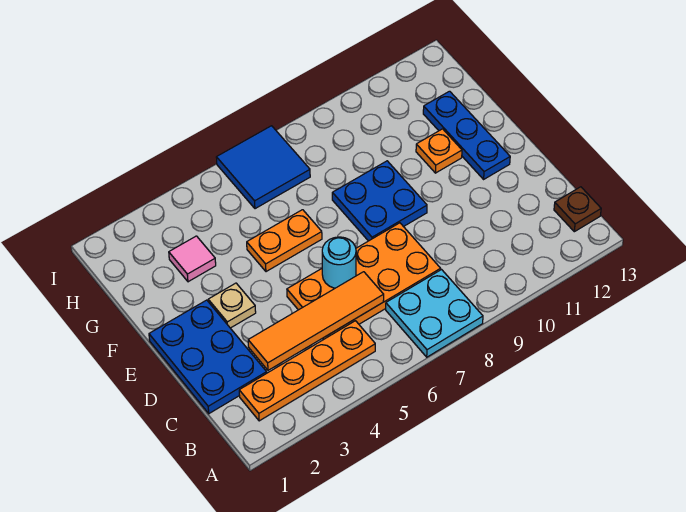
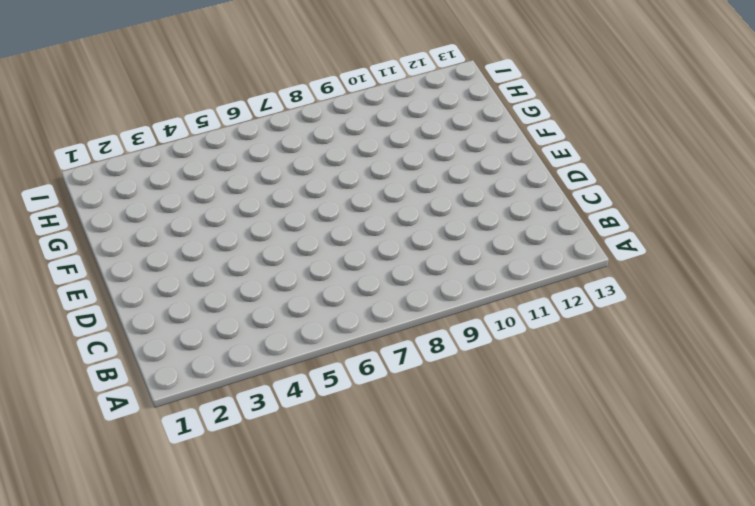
none -> cyan plate A7:B8 level 1
none -> orange plate B2:B5 level 1
none -> brown plate B13 level 1

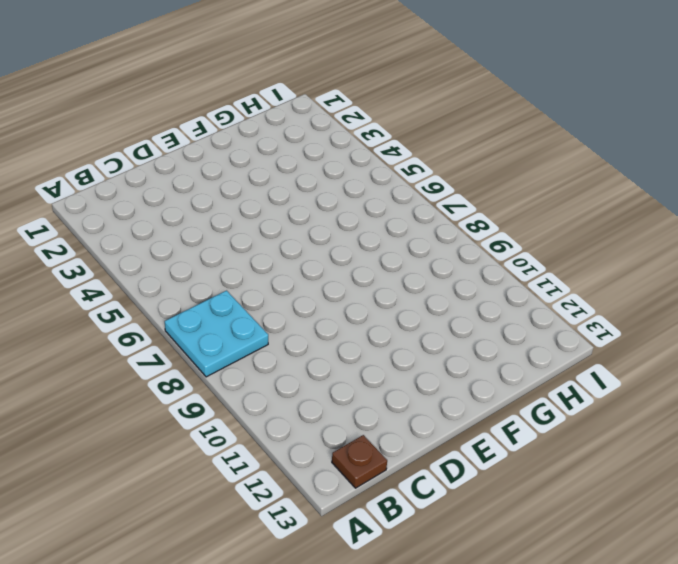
none -> orange plate B2:B5 level 1
none -> blue plate C1:E2 level 1
none -> orange plate C5:D8 level 1

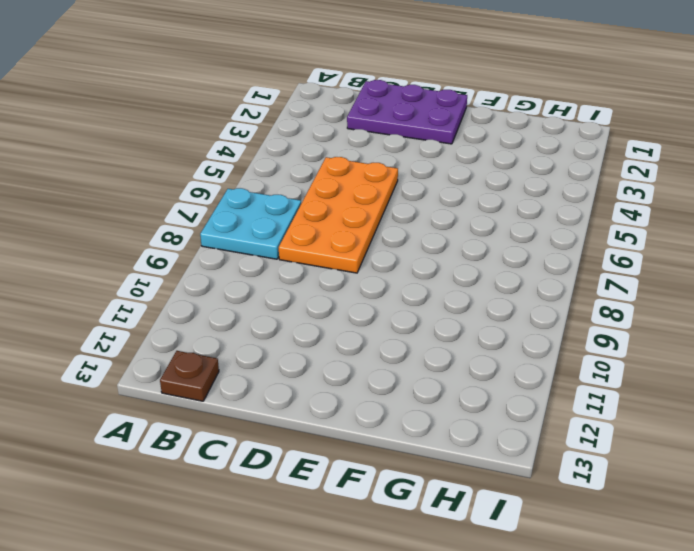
purple plate C1:E2 level 1 -> blue plate C1:E2 level 1
none -> orange plate B2:B5 level 1
none -> tan plate E3 level 1
none -> blue plate E8:F9 level 1

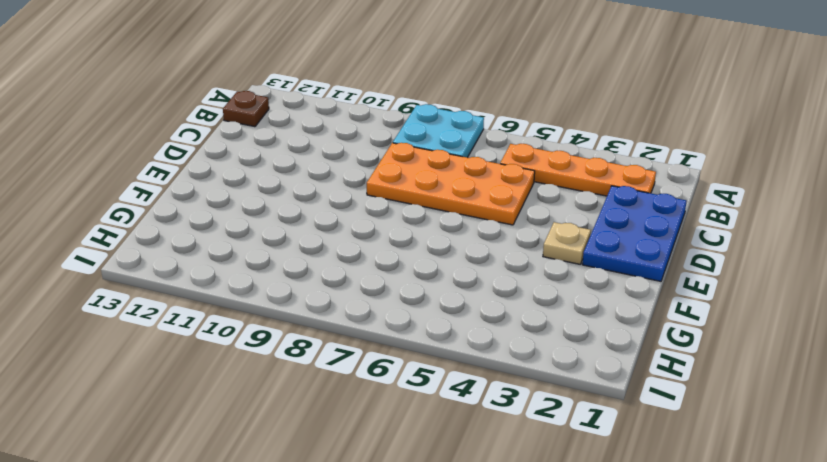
none -> blue plate E8:F9 level 1
none -> blue plate E12:G12 level 1
none -> orange plate F5:F6 level 1

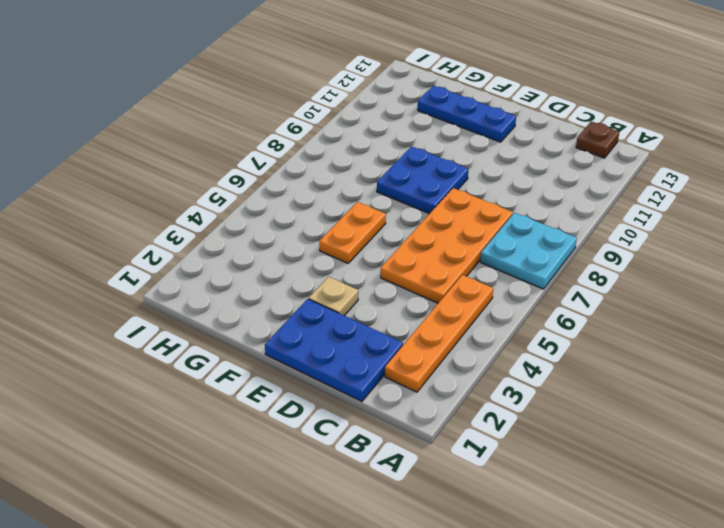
none -> orange plate F11 level 1
none -> pink tile G3 level 1
none -> blue tile H6:I7 level 1

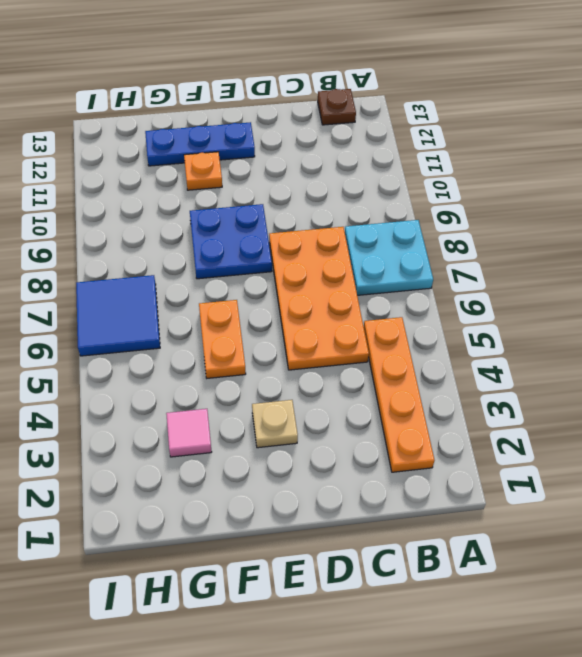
none -> blue plate C1:E2 level 1
none -> orange tile C3:C6 level 2
none -> cyan round brick D6 level 2

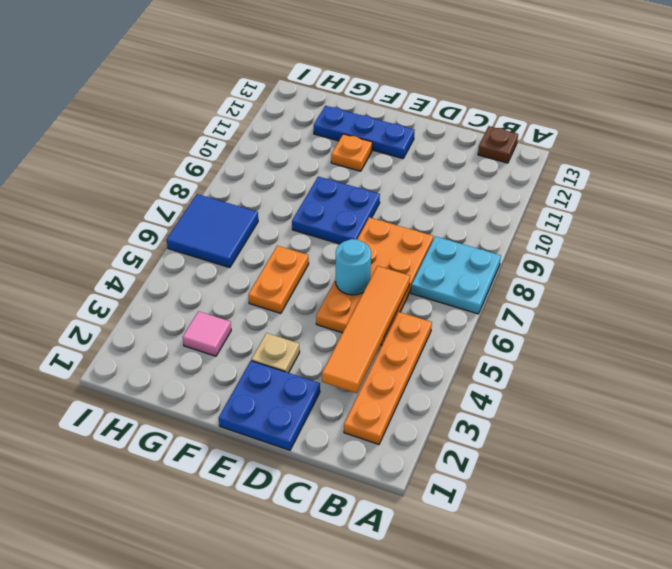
blue plate D1:E2 level 1 -> blue plate C1:E2 level 1

